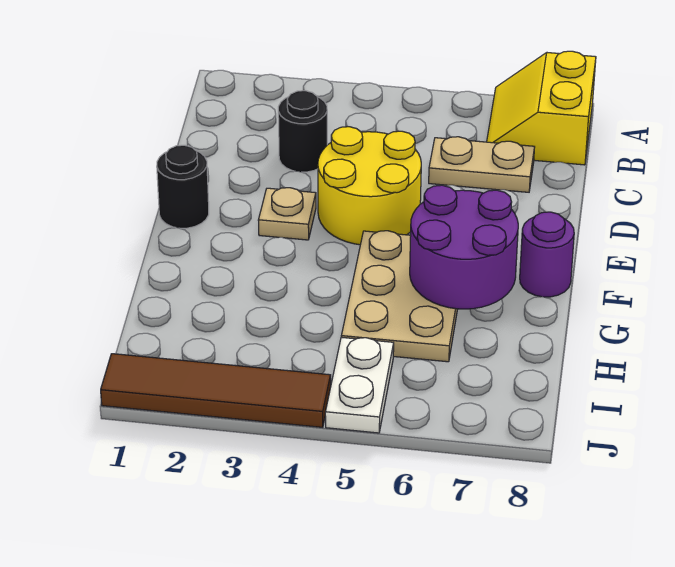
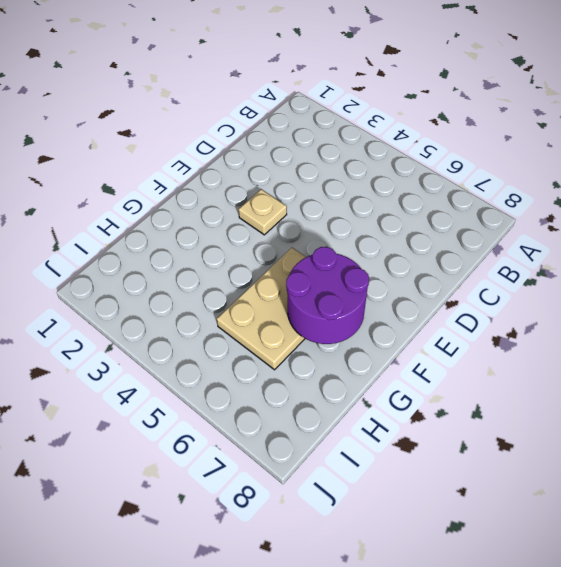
none -> yellow slope A7:B8 level 1 top 8
none -> black round brick C3 level 1

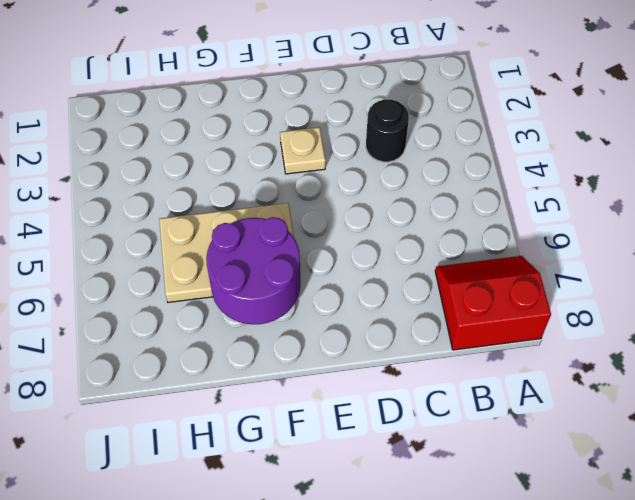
red slope A7:B8 level 1 top 8 -> yellow slope A7:B8 level 1 top 8
none -> tan plate C6:C7 level 1
none -> yellow round brick D4:E5 level 1

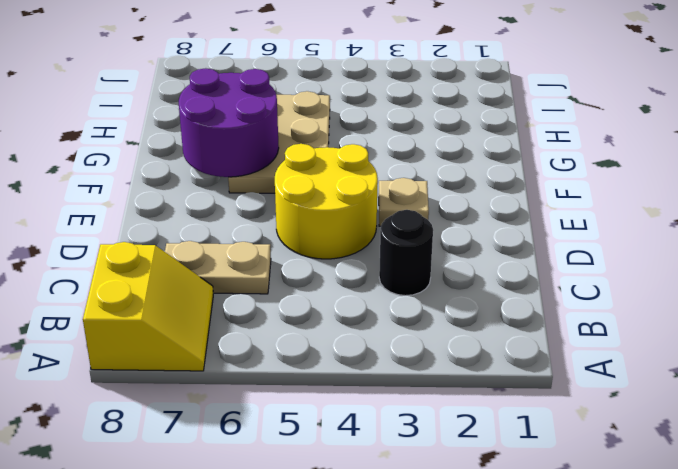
none -> black round brick E1 level 1
none -> purple round brick F8 level 1

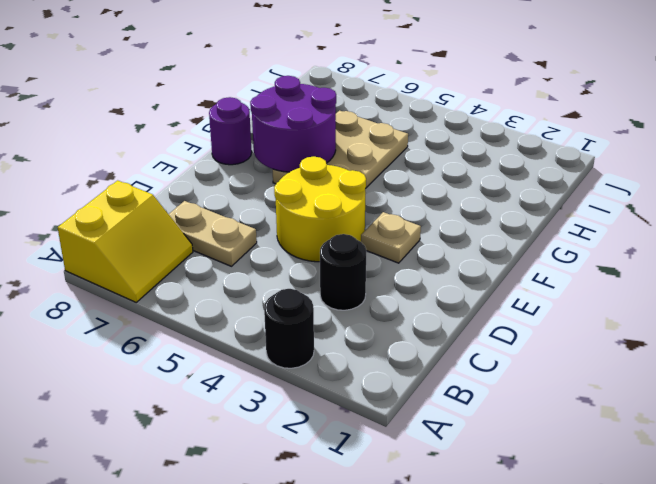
black round brick A3 level 1 -> black round brick E1 level 1
none -> white plate I5:J5 level 1
none -> brown tile J1:J4 level 1

